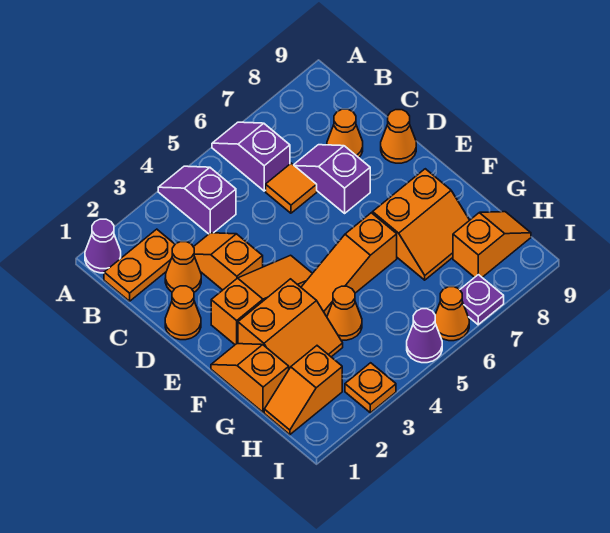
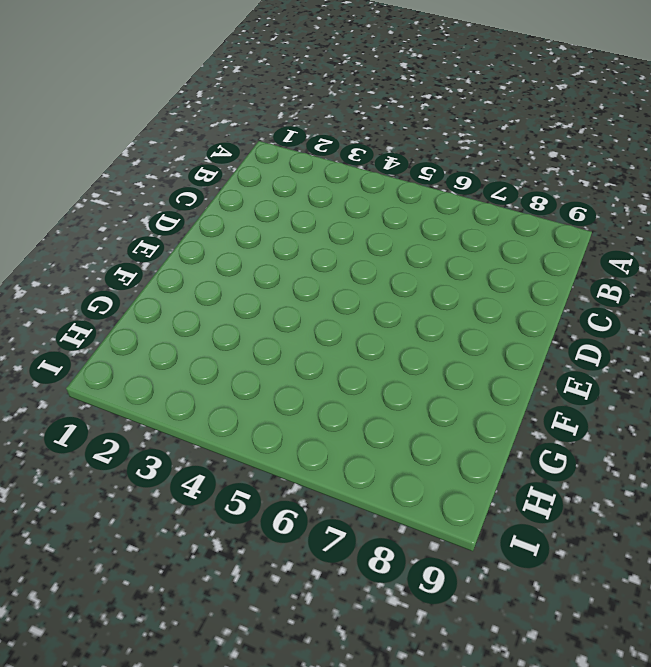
none -> purple cone A1 level 1
none -> purple slope A4:B4 level 1 top B
none -> purple slope A6:B6 level 1 top B

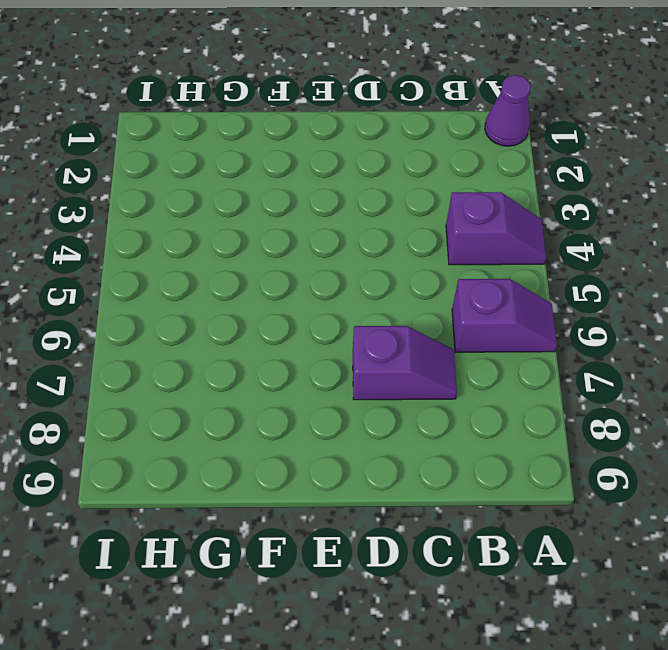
none -> orange plate B1:B2 level 1
none -> orange cone C2 level 1
none -> orange slope C3:D3 level 1 top D

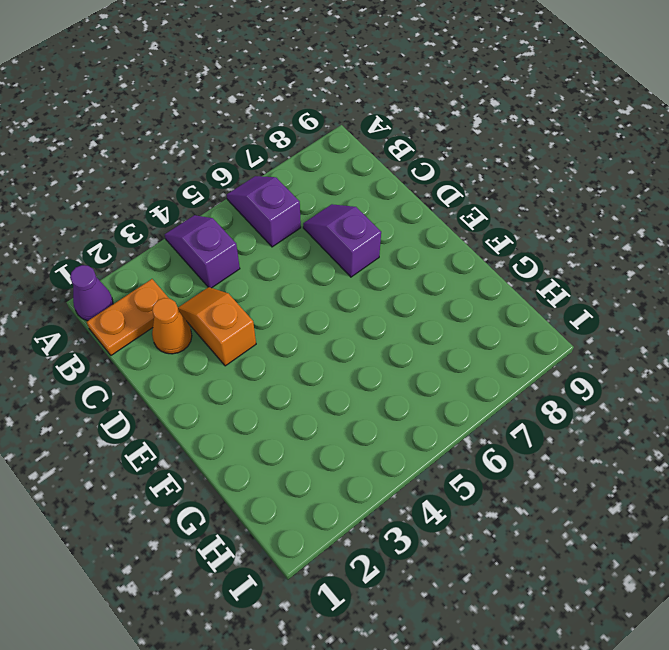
none -> orange tile C6 level 1
none -> orange cone C8 level 1
none -> orange cone D1 level 1

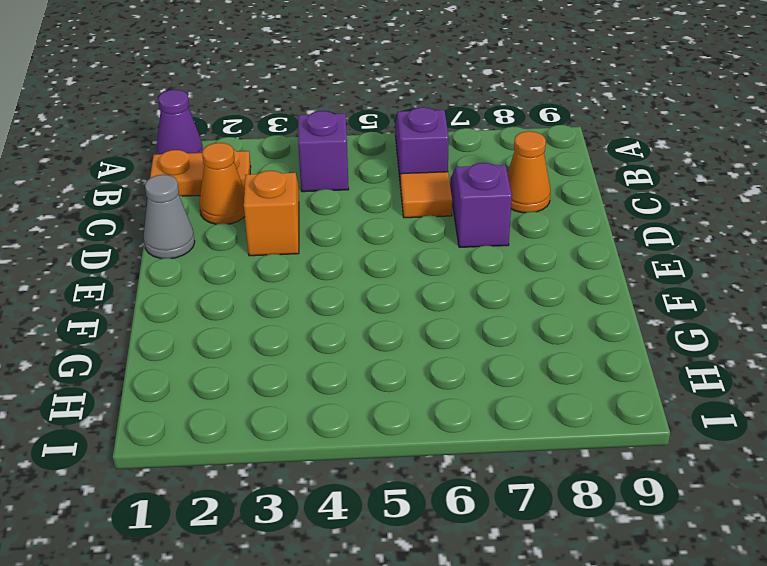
grey cone D1 level 1 -> orange cone D1 level 1
none -> orange cone D9 level 1
none -> orange slope E2:E4 level 1 top 2
none -> orange slope F1:G1 level 1 top G

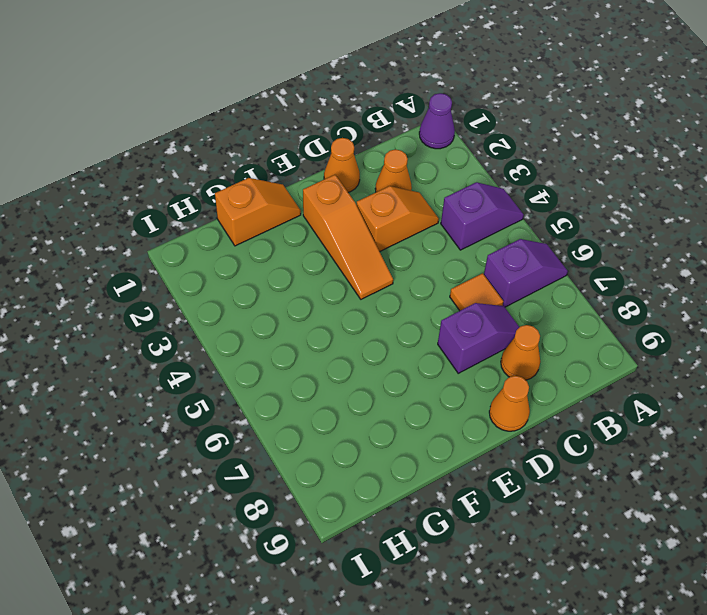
none -> orange plate B1:B2 level 1
none -> orange slope F2:G3 level 1 top F
none -> orange slope F4:F6 level 1 top 6

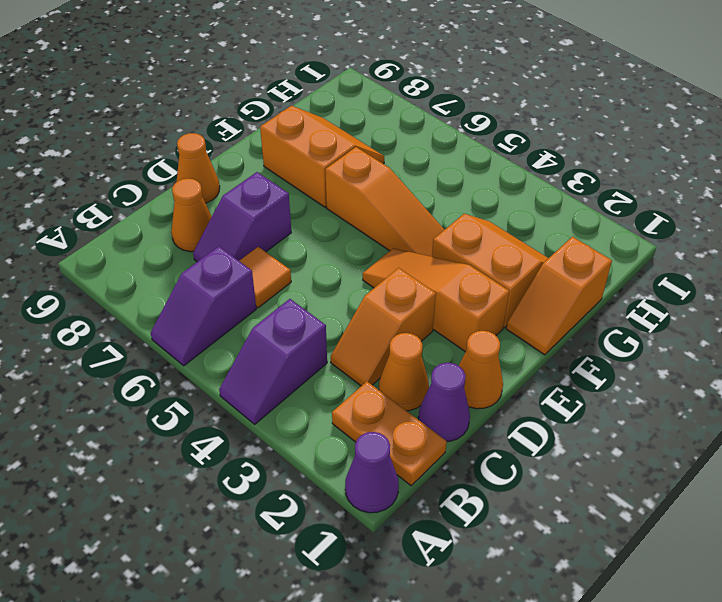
purple cone C1 level 1 -> purple cone I5 level 1
none -> orange cone G4 level 1
none -> orange slope H1:H2 level 1 top 2
none -> orange slope H8:H9 level 1 top 8

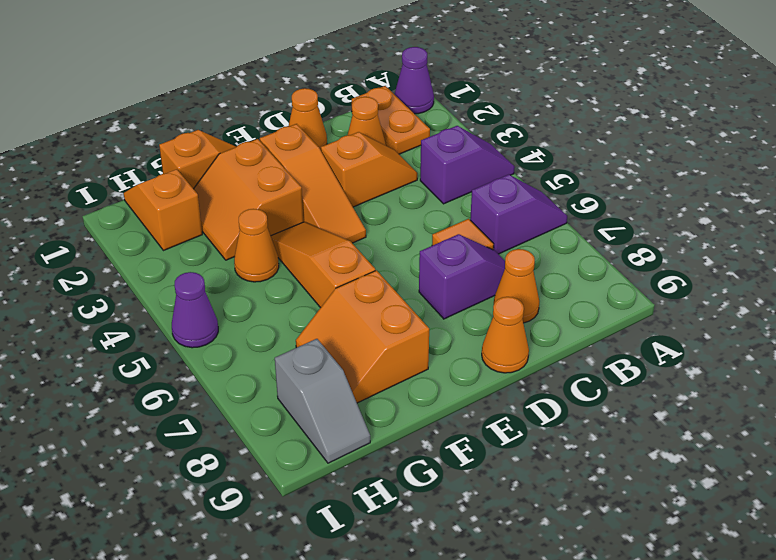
grey slope H8:H9 level 1 top 8 -> orange slope H8:H9 level 1 top 8
none -> orange plate I3 level 1
none -> orange cone I6 level 1
none -> purple plate I7 level 1

